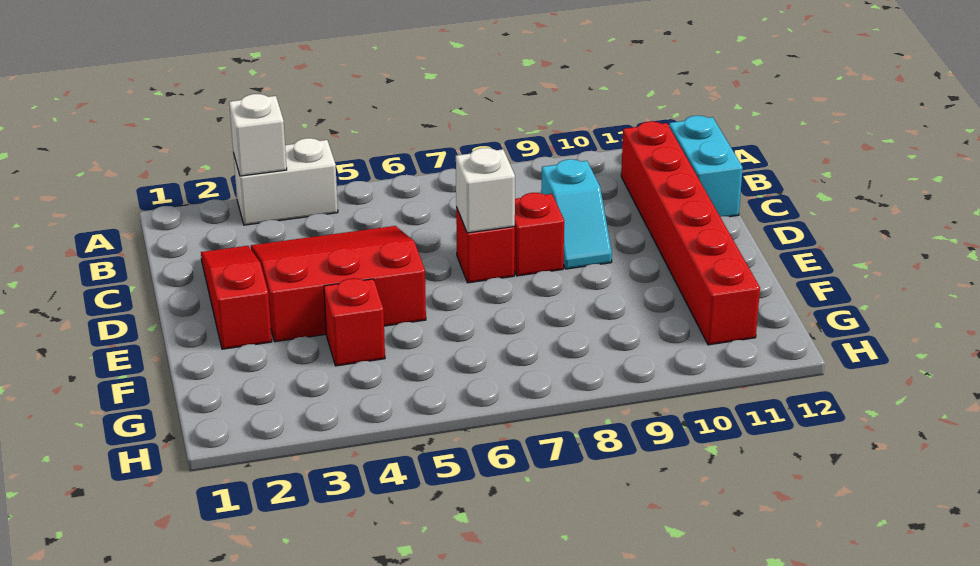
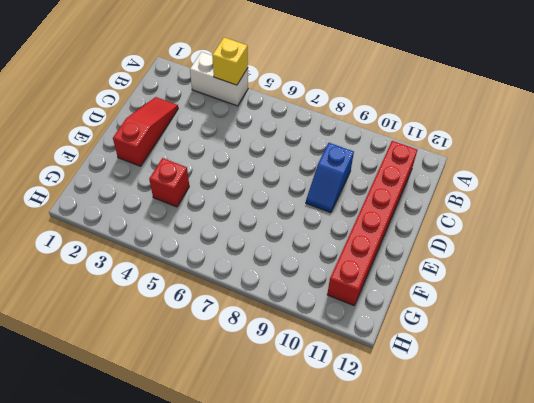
yellow brick A4 level 2 -> none
blue slope C9:D9 level 1 top C -> cyan slope C9:D9 level 1 top C
none -> cyan brick B12:C12 level 1
none -> red slope C3:E5 level 1 top E

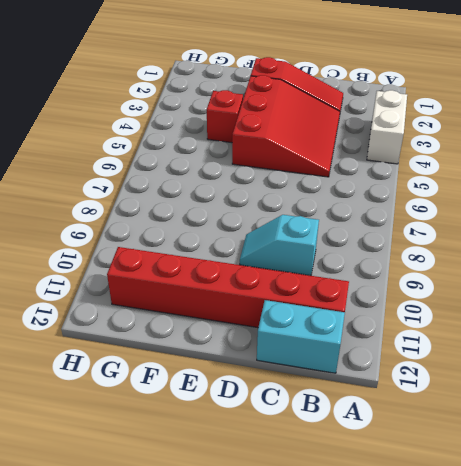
none -> red brick D7 level 1
none -> red brick D8 level 1

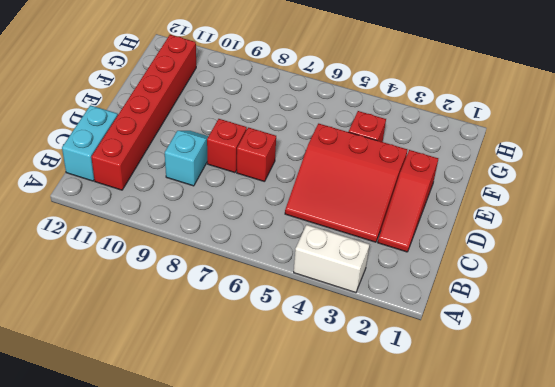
none -> white brick A3 level 2
none -> white brick D7 level 2

